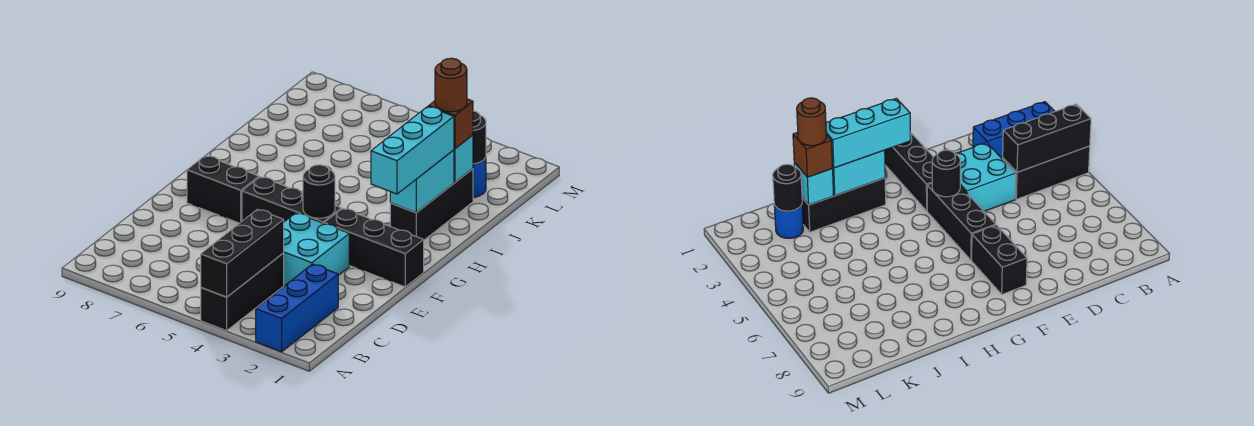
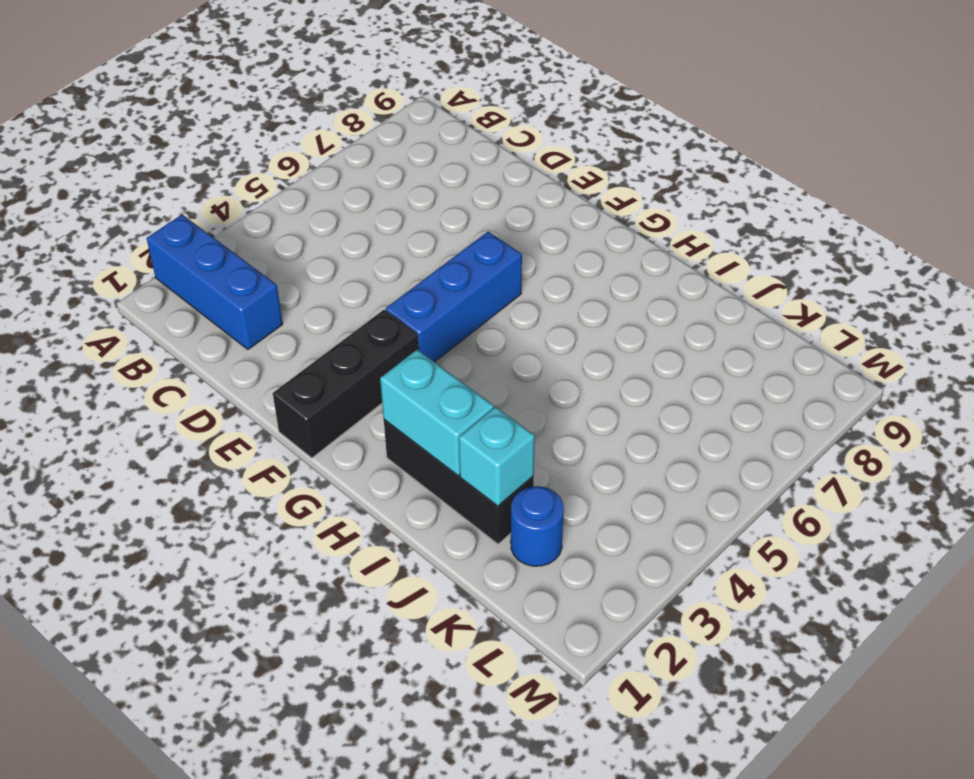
blue brick F4:F6 level 1 -> black brick F4:F6 level 1
none -> black brick A4:C4 level 1
none -> cyan brick D3:E4 level 1
none -> black brick F7:F8 level 1

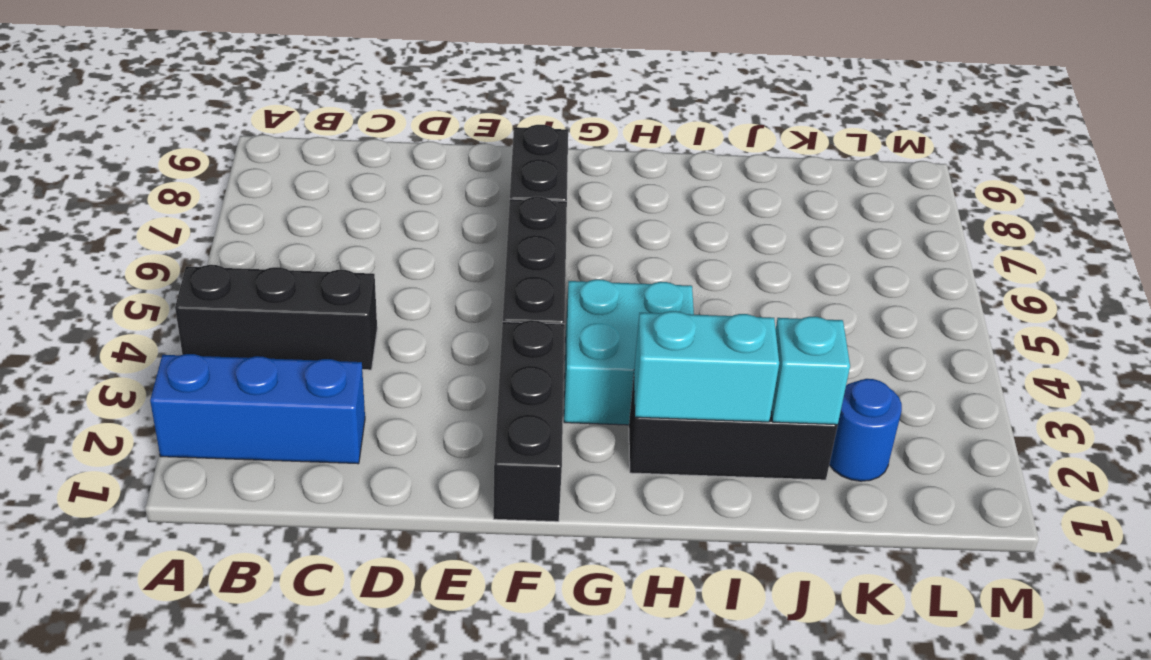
cyan brick G3:H4 level 1 -> cyan brick D3:E4 level 1
none -> black brick A4:C4 level 2
none -> black round brick F4 level 2
none -> black round brick K2 level 2

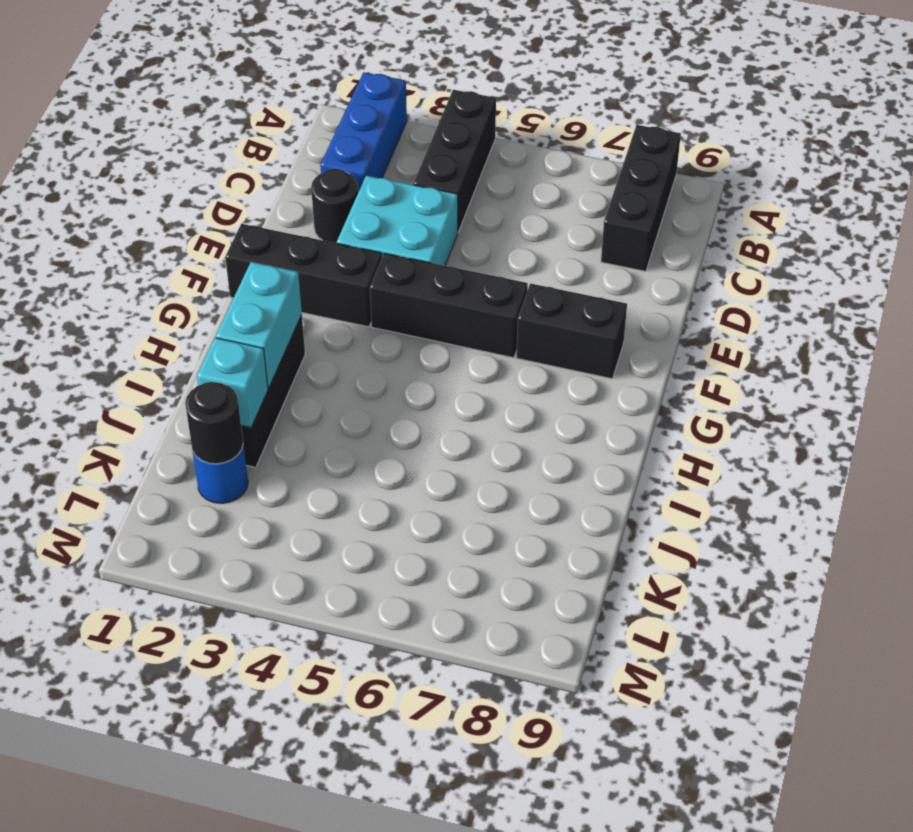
black brick A8:C8 level 1 -> black brick A4:C4 level 2
black round brick D2 level 1 -> black round brick F4 level 2
none -> cyan brick G2:I2 level 3
none -> brown brick J2 level 3
none -> brown round brick J2 level 4

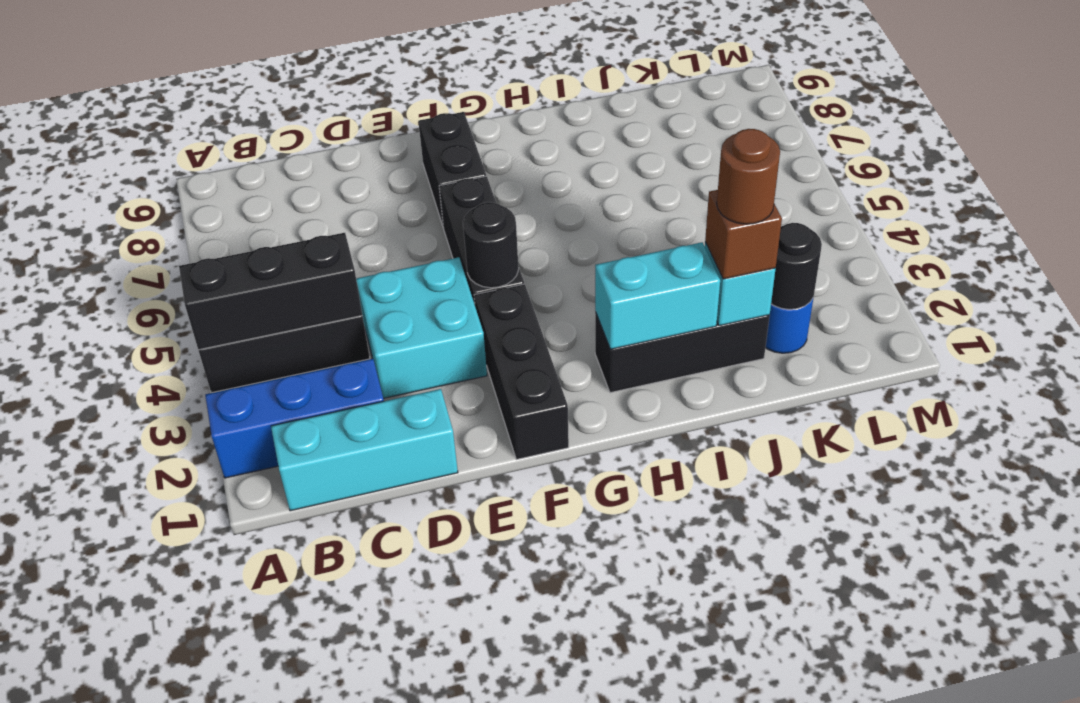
cyan brick B1:D1 level 1 -> cyan brick G2:I2 level 3

